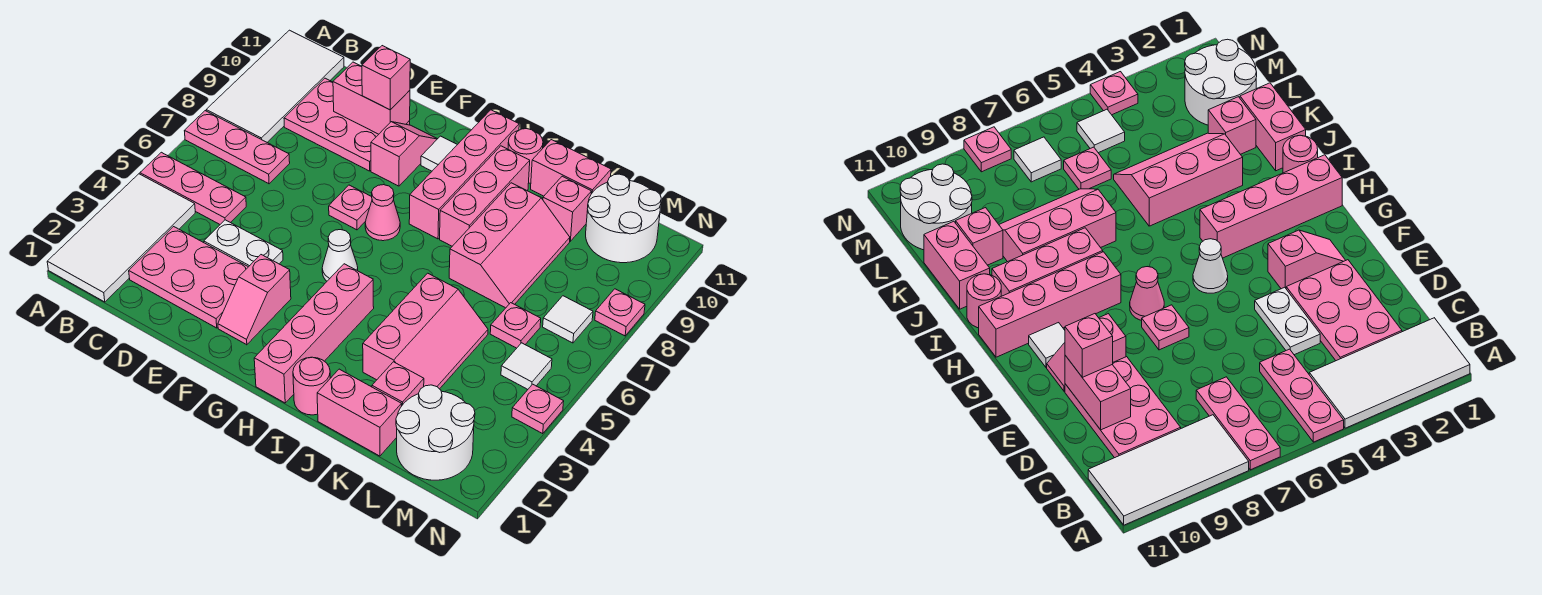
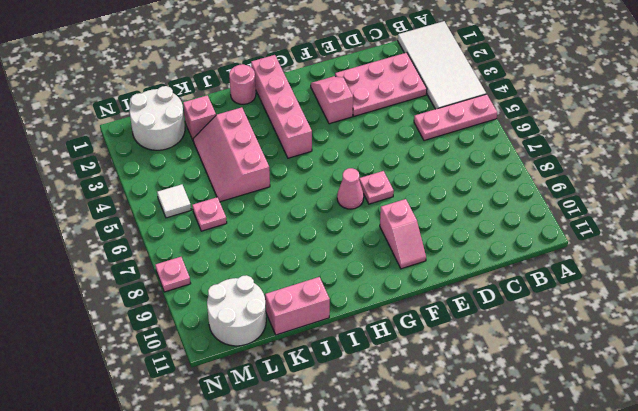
none -> pink plate A7:C7 level 1
none -> white tile A8:B11 level 1
none -> pink plate C9:E10 level 1
none -> white plate D4:E4 level 1

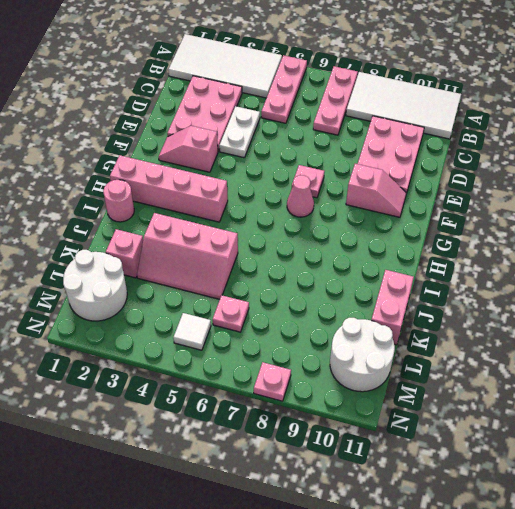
none -> white cone G5 level 1
none -> white tile G10 level 1
none -> pink brick H8:H11 level 1
none -> pink brick I8:I10 level 1

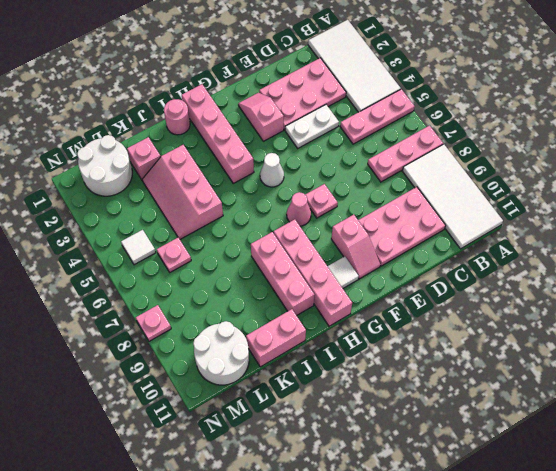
none -> pink round brick I11 level 1
none -> pink brick J1:K1 level 1
none -> pink slope J7:K9 level 1 top J
none -> pink brick K10 level 1

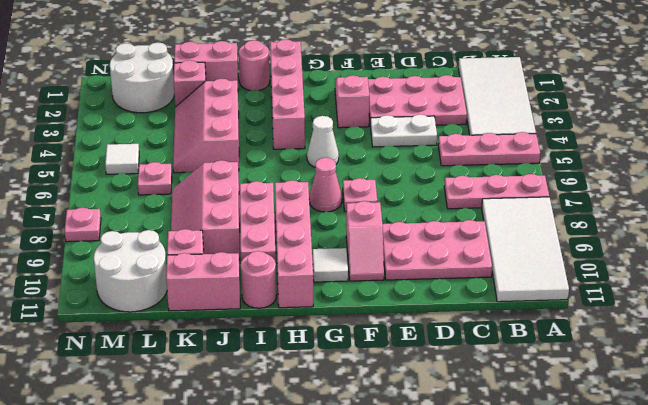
none -> white tile M7 level 1
none -> pink plate N4 level 1
none -> pink brick D10:E10 level 2
none -> pink brick E10 level 3

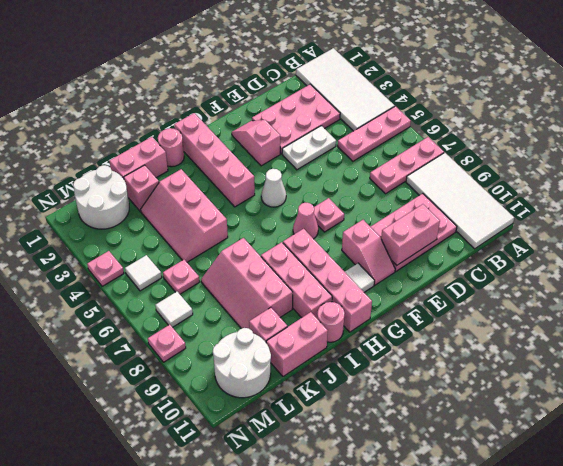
none -> pink brick E10 level 3

